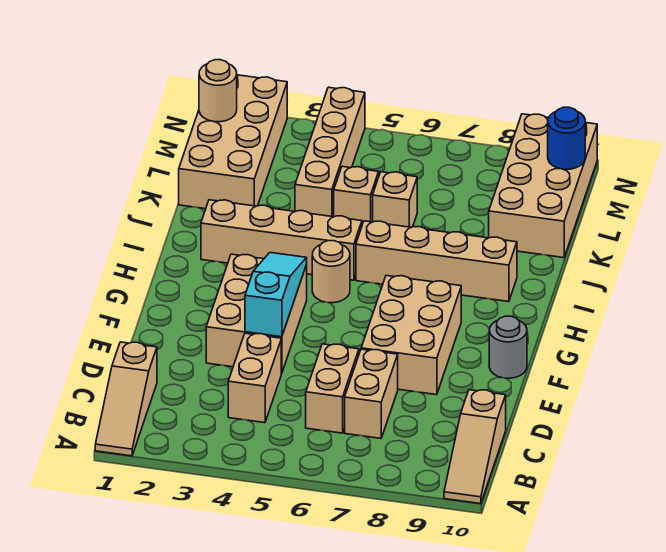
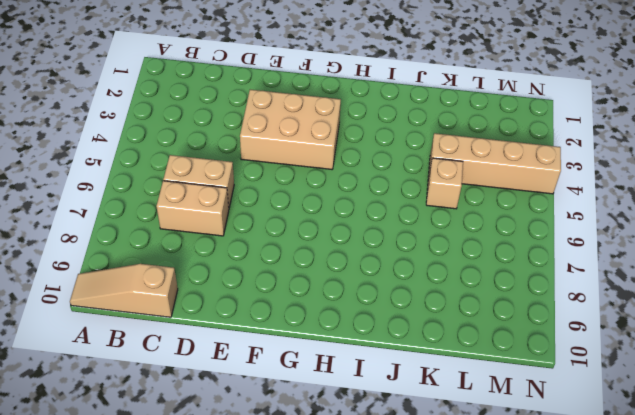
none -> tan slope A1:C1 level 1 top C
none -> tan brick C4:D4 level 1
none -> tan brick E7:G8 level 1

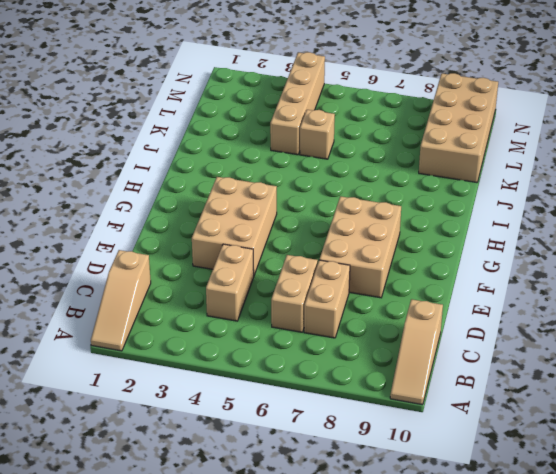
none -> grey round brick F10 level 1
none -> tan round brick H5 level 1
none -> tan brick I2:I5 level 1

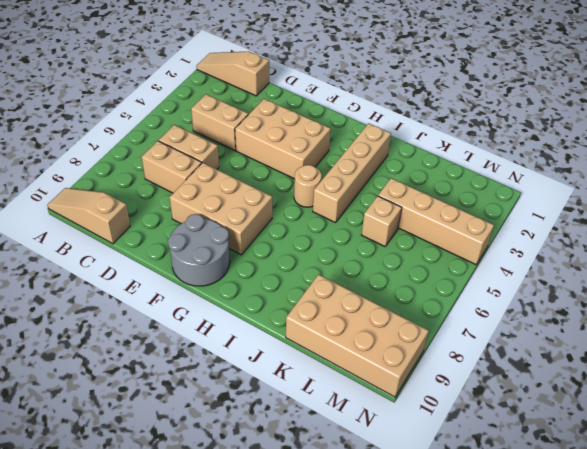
grey round brick F9:G10 level 1 -> grey round brick F10 level 1
none -> tan brick I6:I9 level 1
none -> tan brick K1:N2 level 1
none -> tan brick K6 level 1

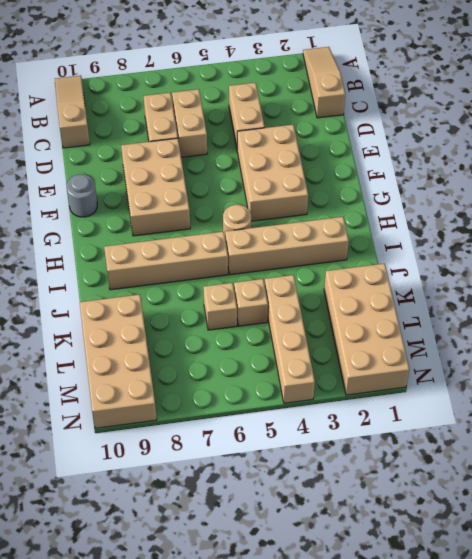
none -> cyan slope E4:G4 level 2 top E
none -> tan round brick M1 level 2
none -> blue round brick M10 level 2

